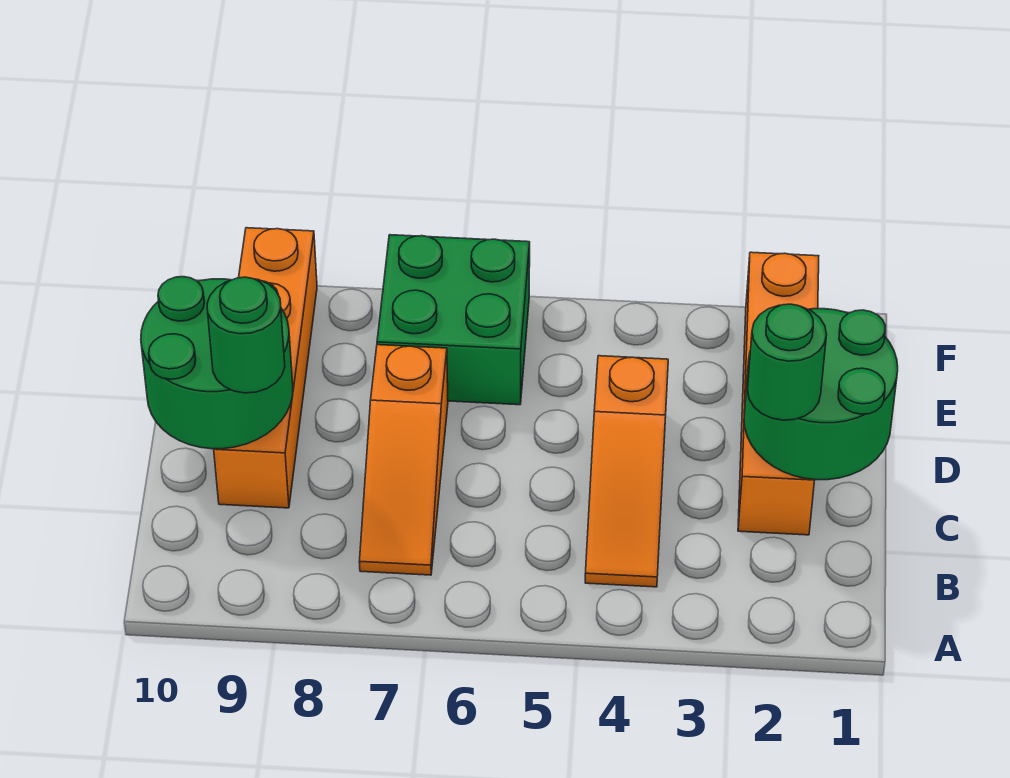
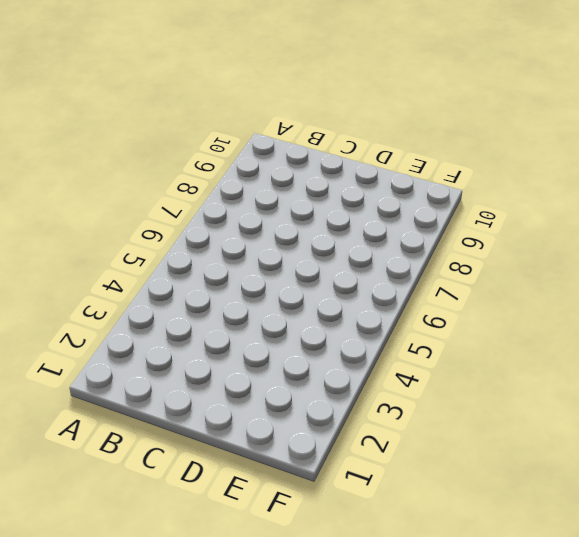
none -> orange slope B4:D4 level 1 top D
none -> orange slope B7:D7 level 1 top D

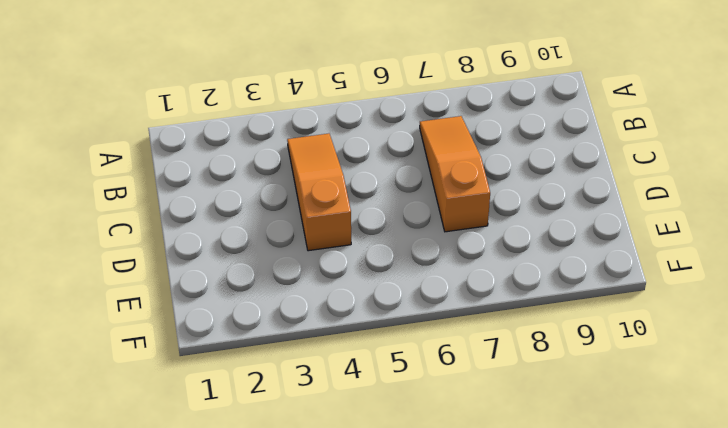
none -> orange brick C2:F2 level 1
none -> orange brick C9:F9 level 1

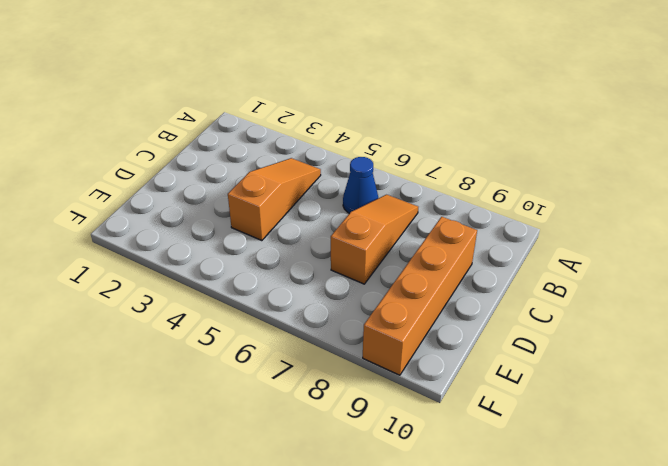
blue cone B6 level 1 -> none
none -> orange brick C2:F2 level 1
none -> green brick E6:F7 level 1

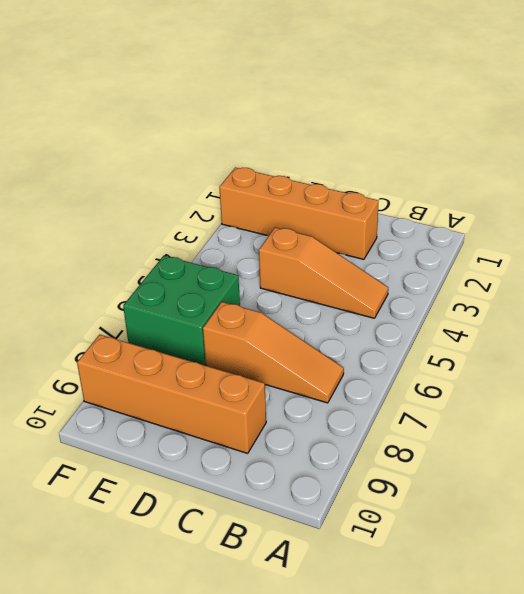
none -> green round brick C1:D2 level 2
none -> green round brick C9:D10 level 2

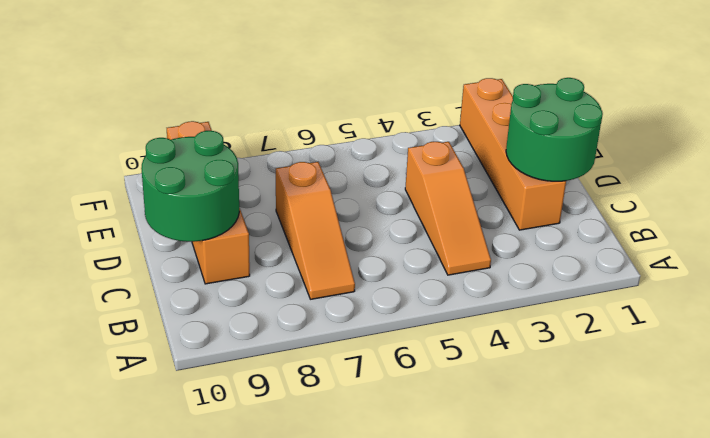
none -> green brick E6:F7 level 1
none -> green round brick C2 level 3

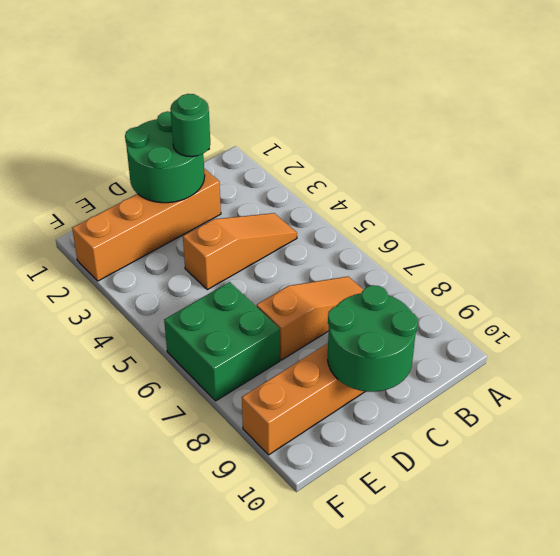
none -> green round brick C9 level 3

